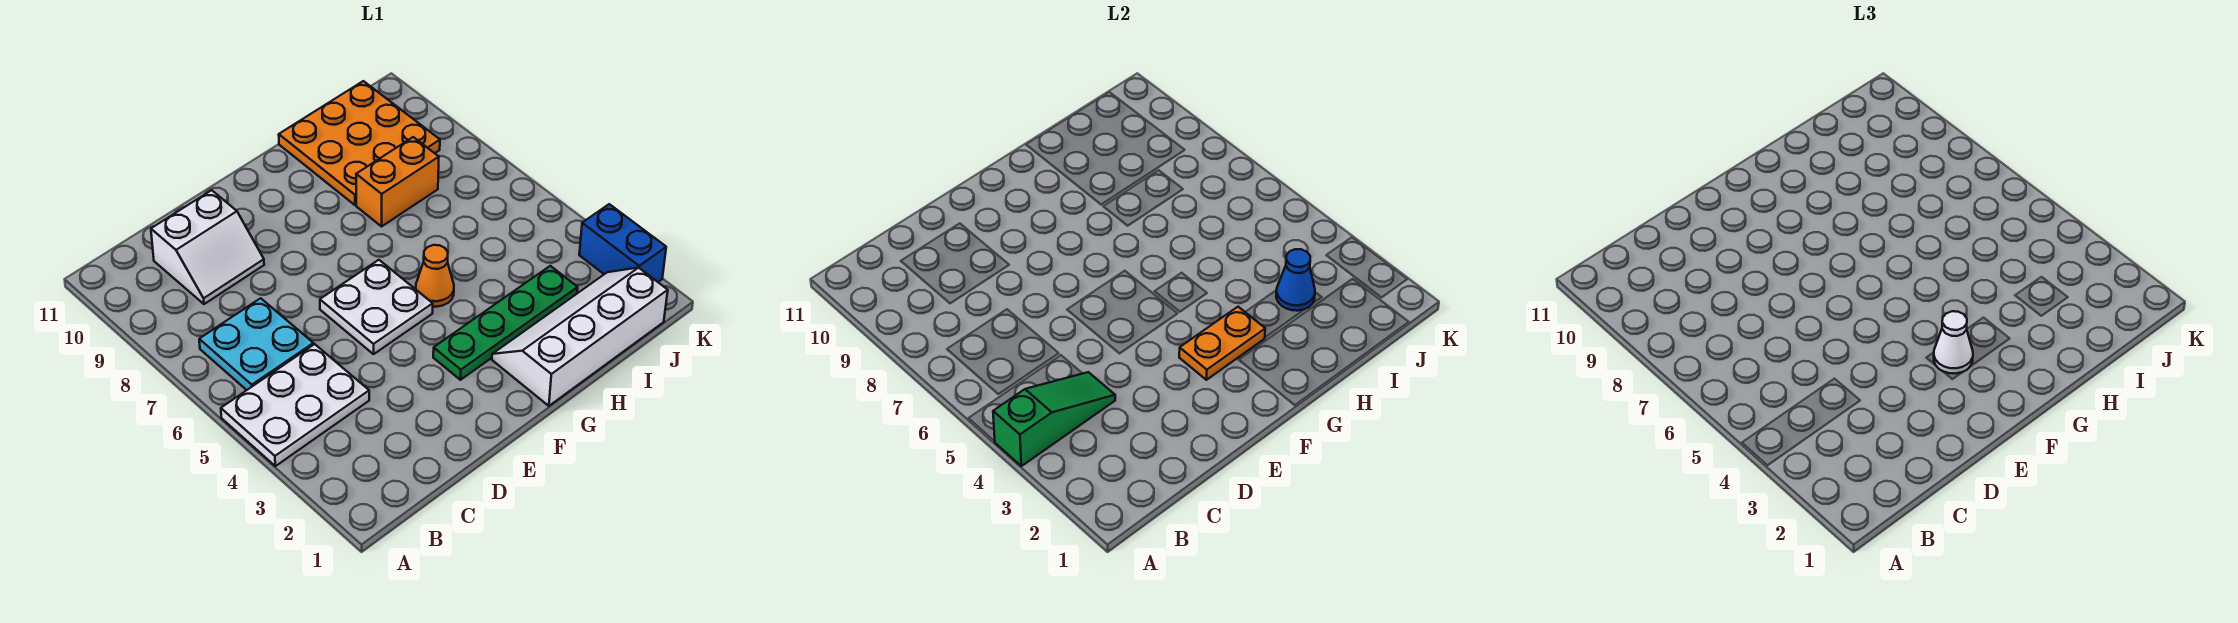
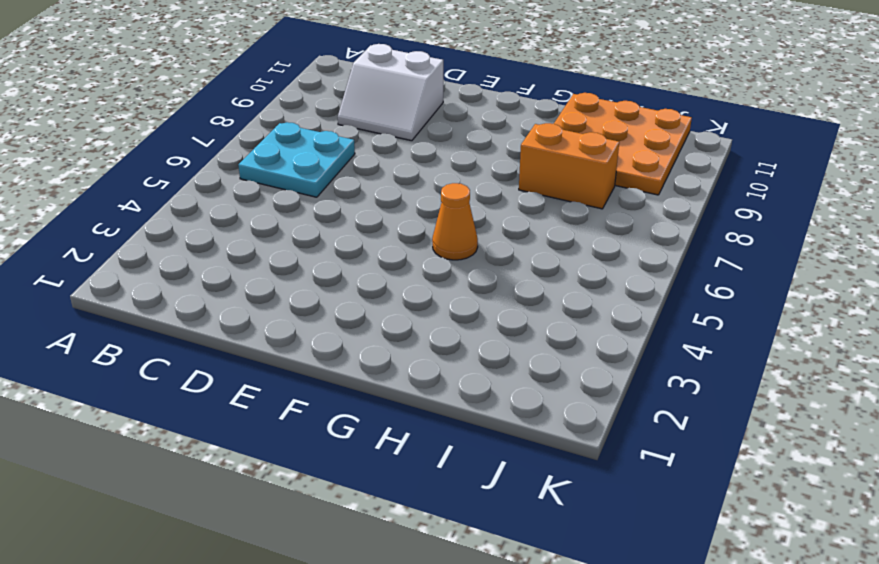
none -> white plate A4:C5 level 1
none -> white plate E5:F6 level 1
none -> green plate F3:I3 level 1

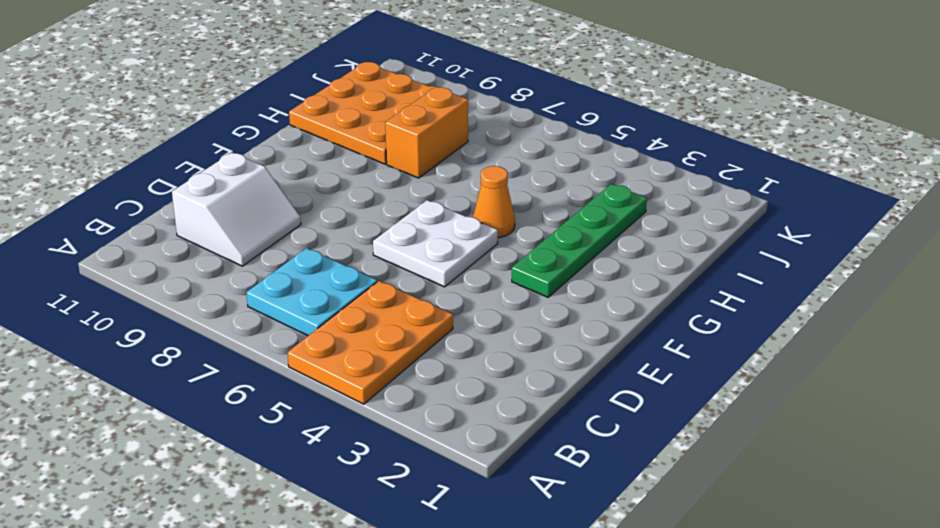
orange plate A4:C5 level 1 -> white plate A4:C5 level 1
none -> white slope G1:J2 level 1 top 1
none -> blue brick K2:K3 level 1
none -> green slope A4:C4 level 2 top A

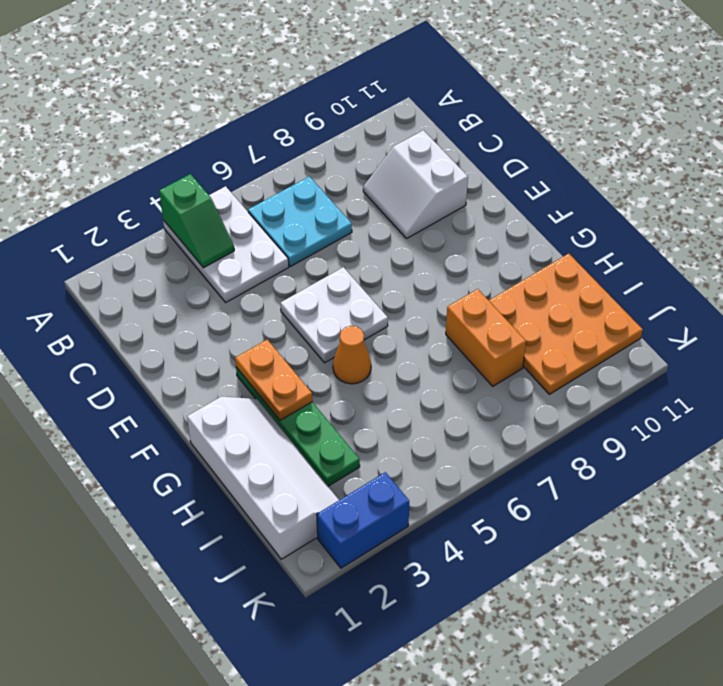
green slope A4:B4 level 2 top A -> green slope A4:C4 level 2 top A
none -> blue cone I3 level 2
none -> white cone F3 level 3

